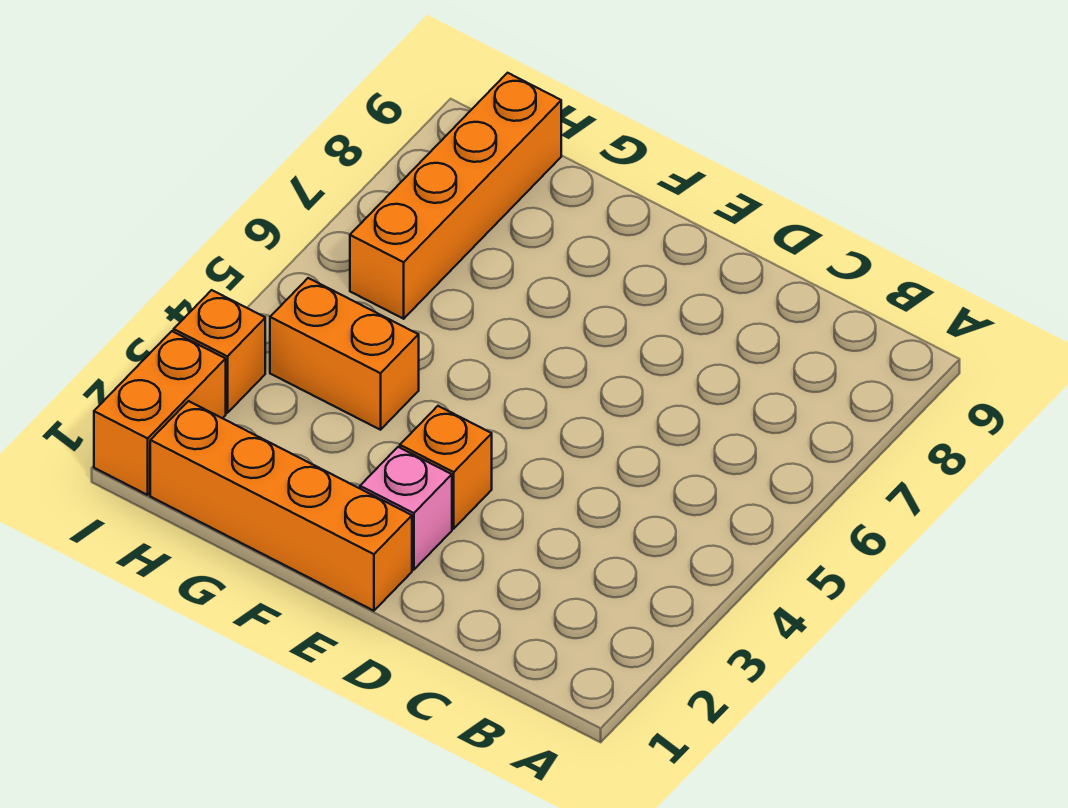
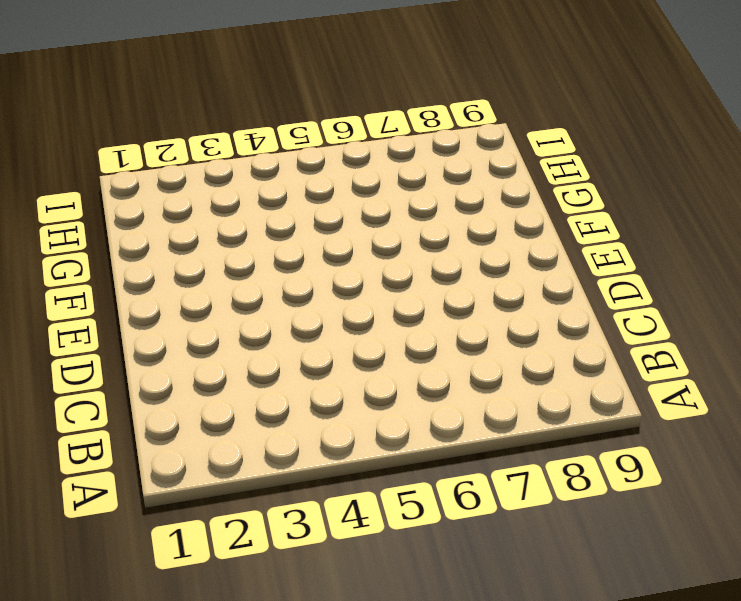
none -> orange brick E1:H1 level 1
none -> pink brick E2 level 1

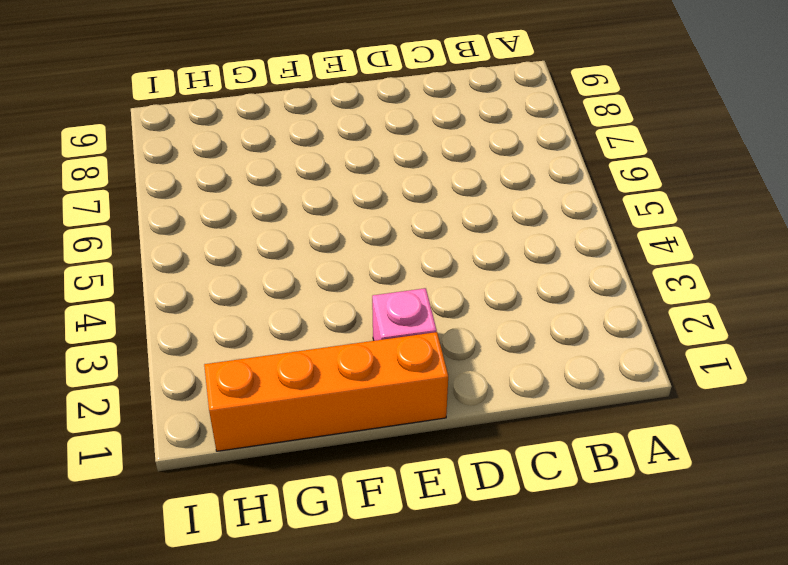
none -> orange brick E3 level 1
none -> orange brick G4:H4 level 1

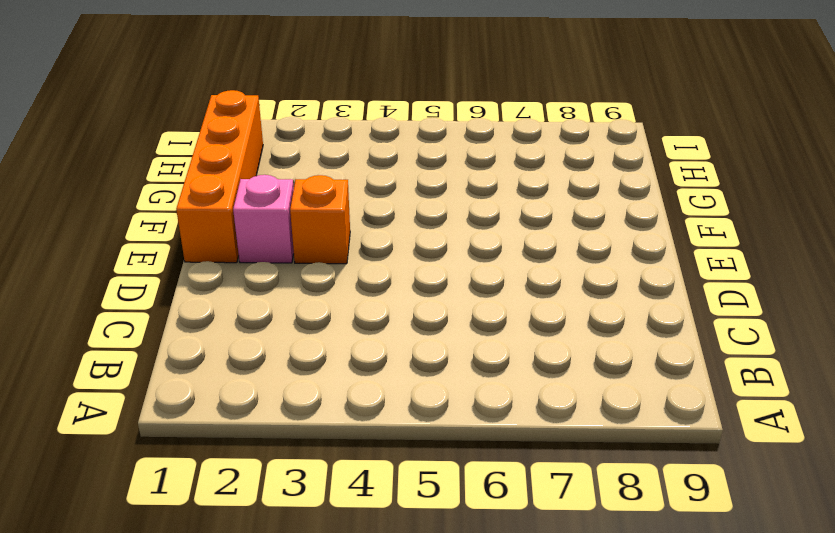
none -> orange brick G4:H4 level 1
none -> orange brick H6:H9 level 1

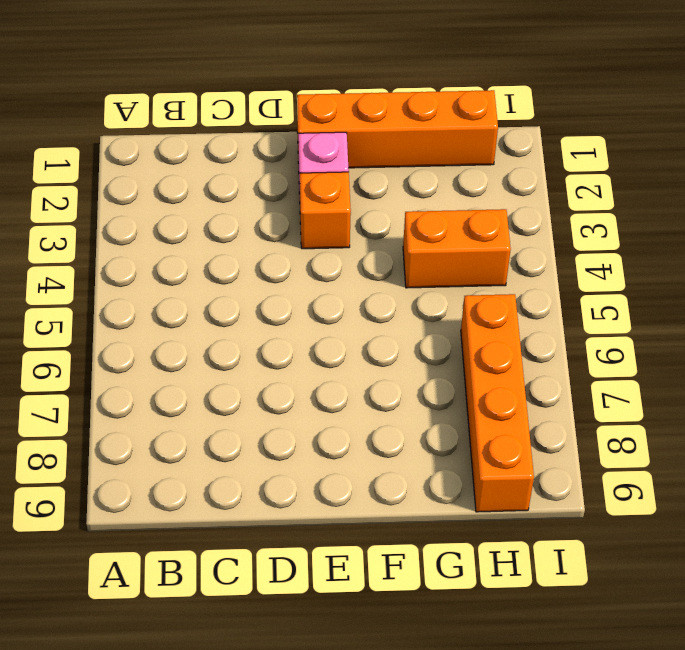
none -> orange brick I1:I2 level 1
none -> orange brick I3 level 1

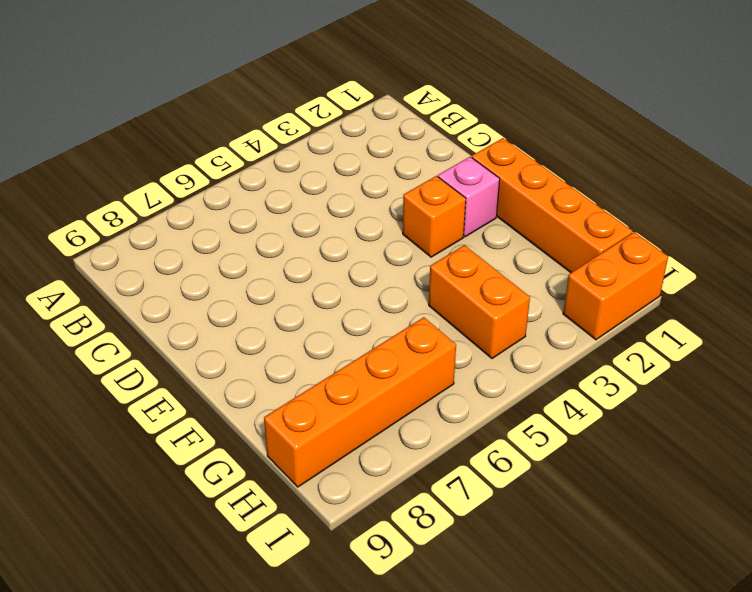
none -> orange brick I3 level 1

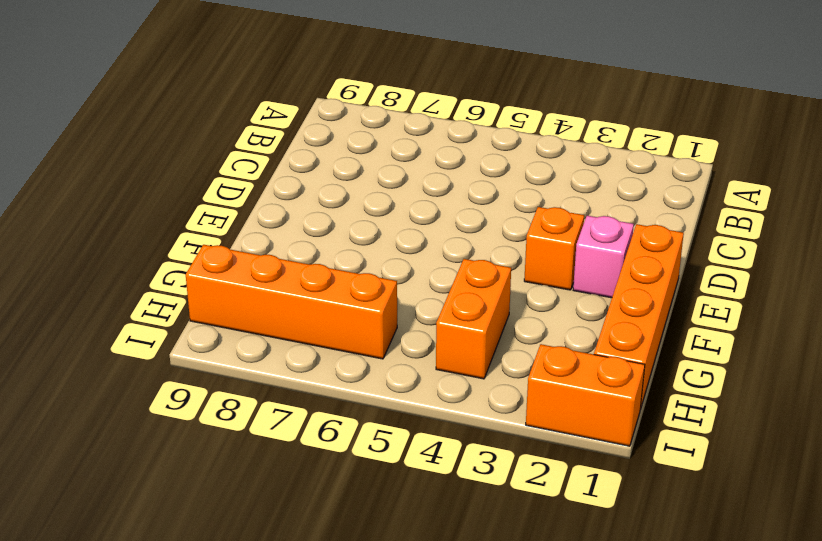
none -> orange brick I3 level 1

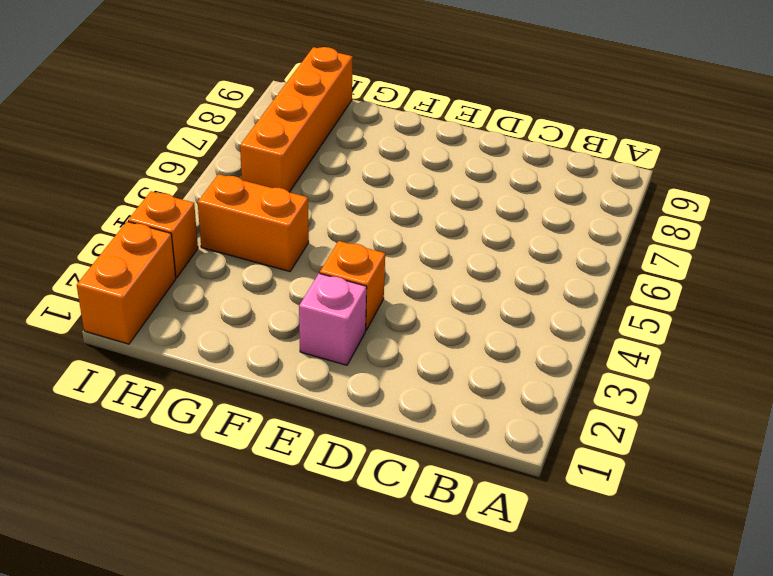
none -> orange brick E1:H1 level 1

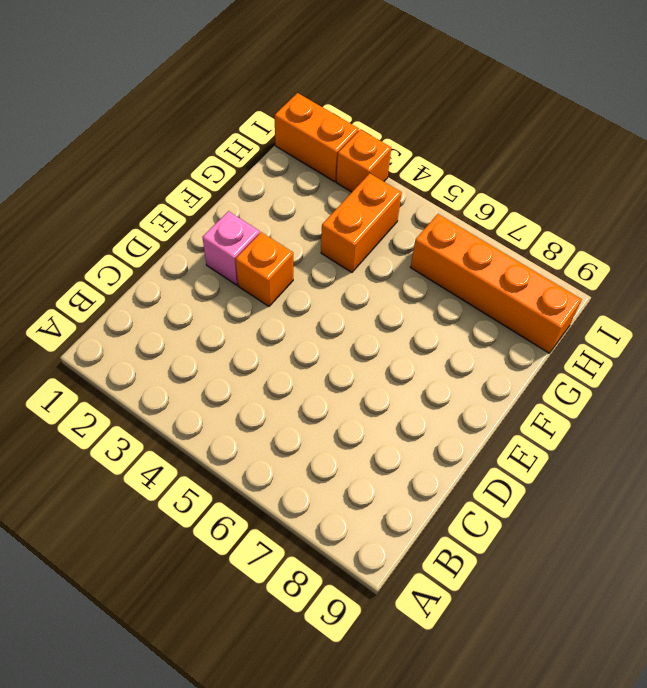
none -> orange brick E1:H1 level 1

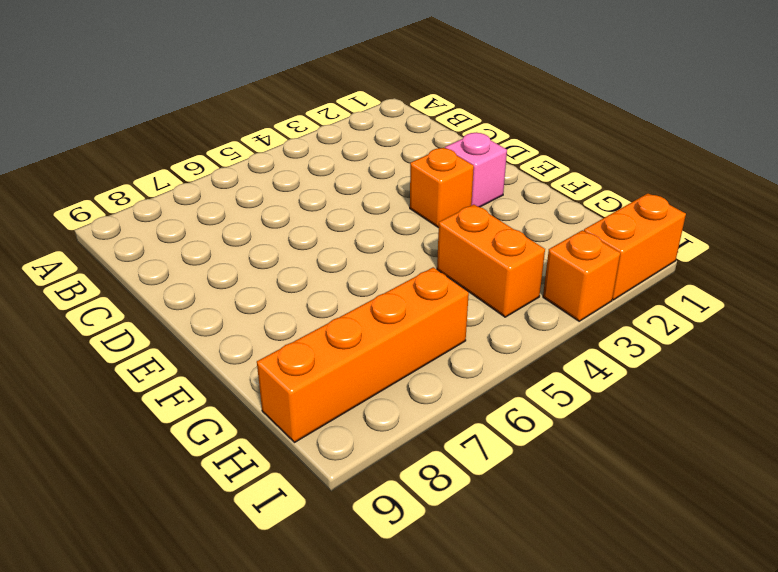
none -> orange brick E1:H1 level 1

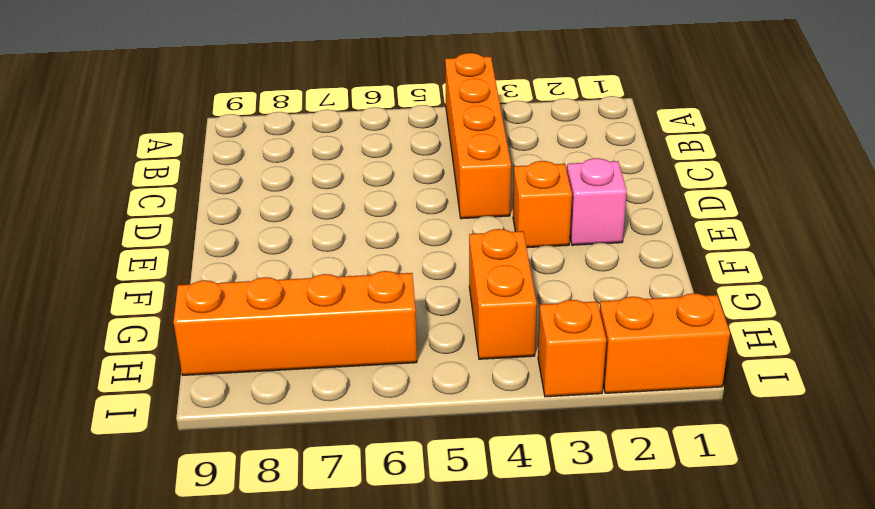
orange brick A4:D4 level 1 -> orange brick E1:H1 level 1

